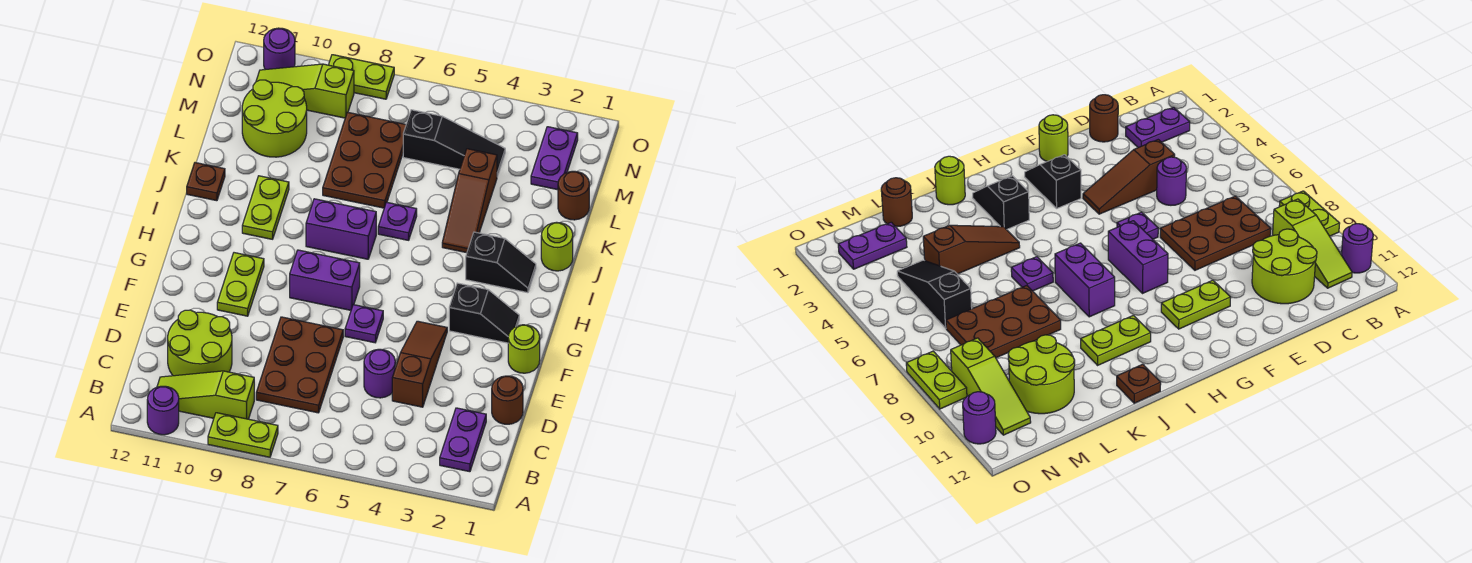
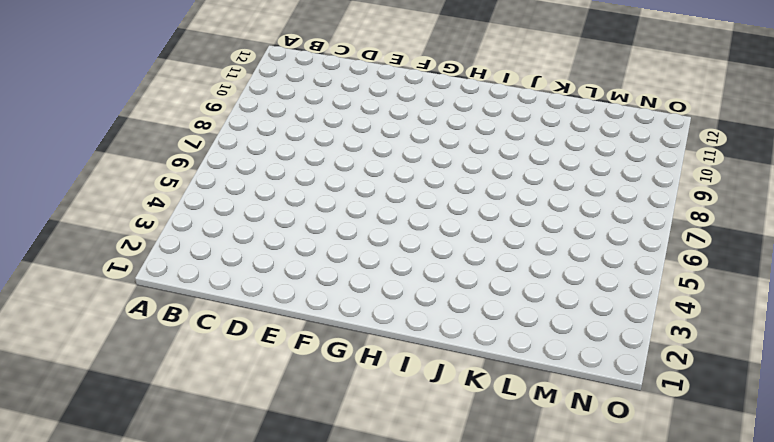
none -> lime plate A8:A9 level 1
none -> purple round brick A11 level 1
none -> purple plate B2:C2 level 1

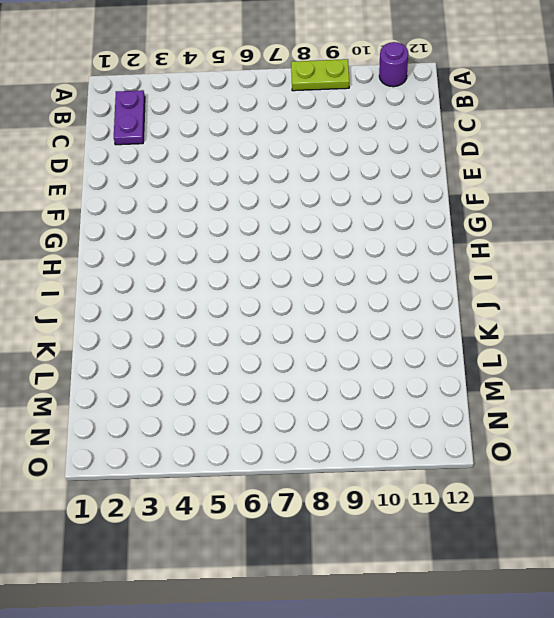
none -> lime slope B9:B11 level 1 top 9
none -> brown plate C7:E8 level 1
none -> lime round brick C10:D11 level 1

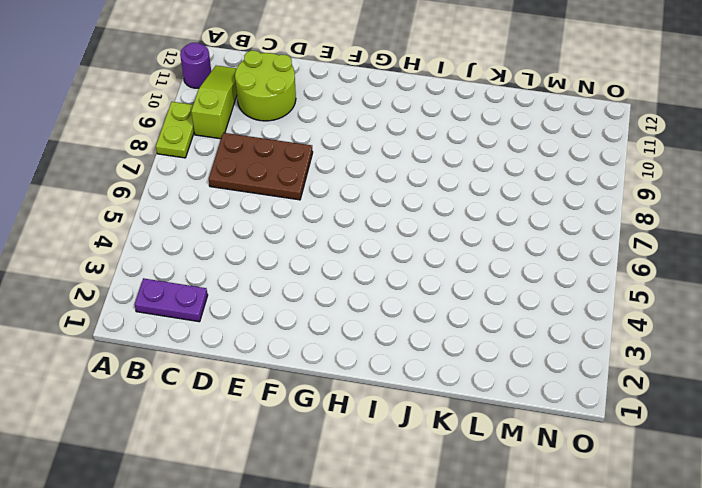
none -> brown round brick D1 level 1
none -> brown slope D4:F4 level 1 top D
none -> purple round brick D5 level 1

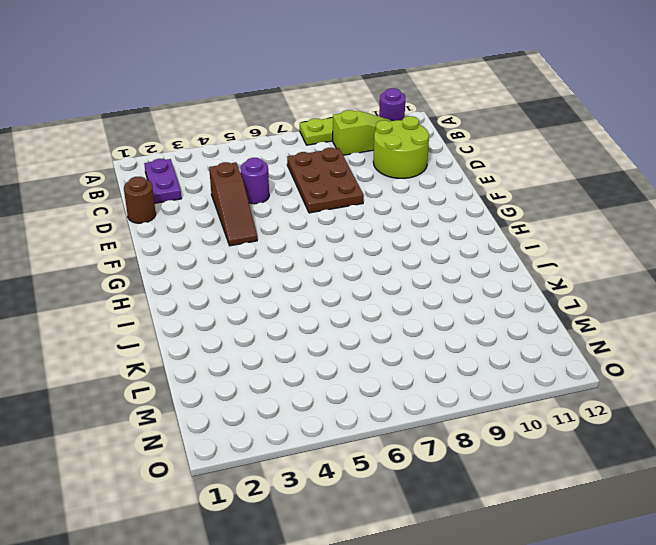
none -> lime round brick F1 level 1
none -> purple plate F6 level 1
none -> lime plate F10:G10 level 1

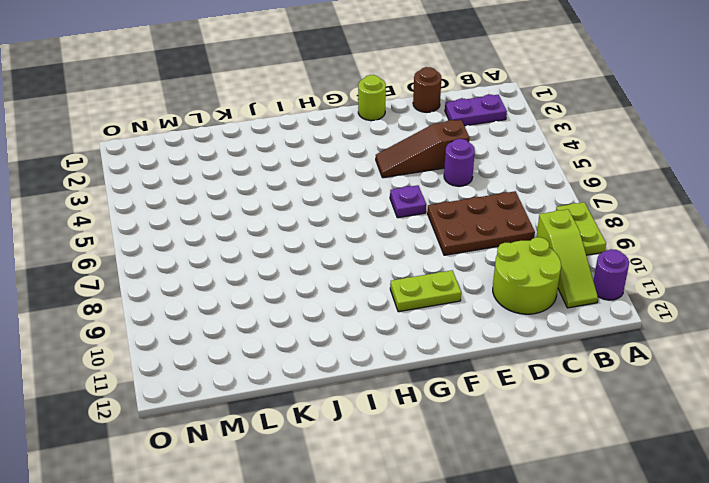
none -> black slope G2:G3 level 1 top 3
none -> purple brick G7:G8 level 1
none -> black slope I2:I3 level 1 top 3

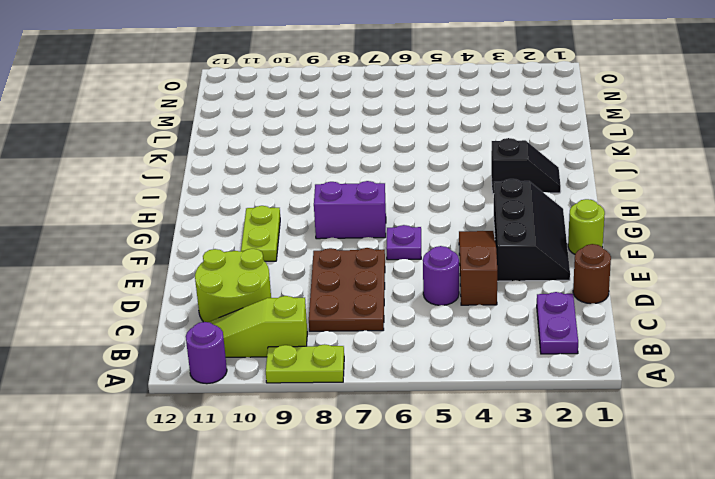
black slope E2:G3 level 1 top 3 -> black slope G2:G3 level 1 top 3
none -> purple brick I7:I8 level 1
none -> lime plate I10:J10 level 1
none -> lime round brick J1 level 1

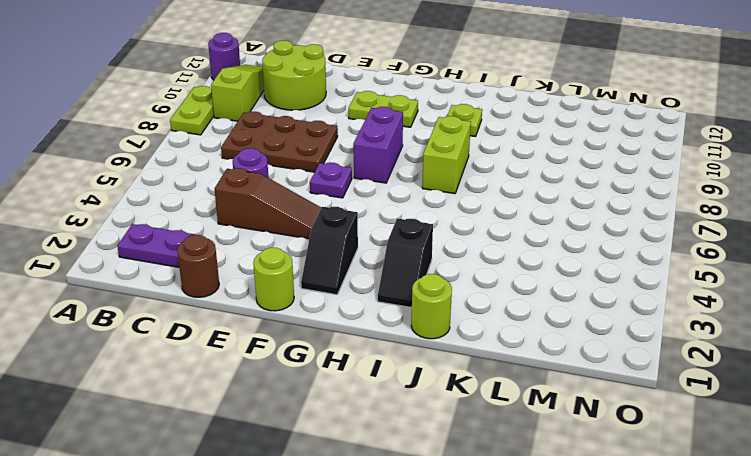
lime brick I7:I8 level 1 -> purple brick I7:I8 level 1
lime plate I10 level 1 -> lime plate I10:J10 level 1
none -> brown slope J4:L4 level 1 top L
none -> purple plate J6 level 1
none -> brown plate J12 level 1

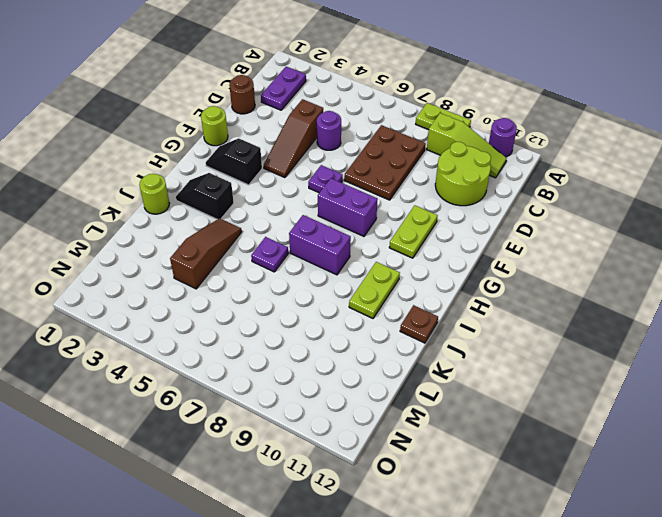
none -> brown plate K7:M8 level 1
none -> brown round brick L1 level 1
none -> lime round brick L10:M11 level 1

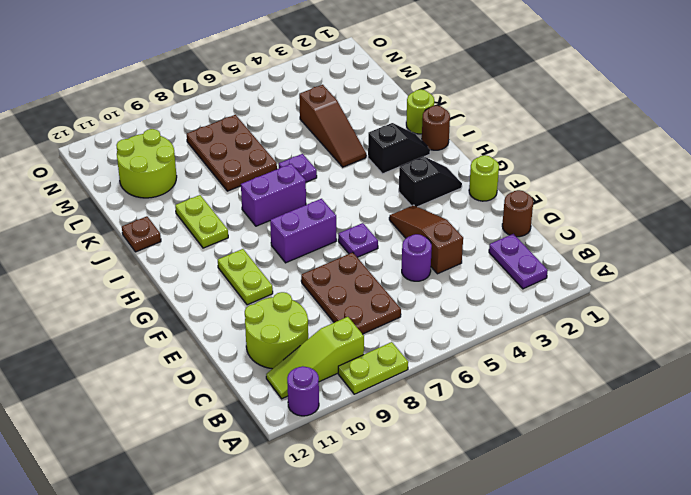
brown round brick I1 level 1 -> brown round brick L1 level 1
none -> purple plate M2:N2 level 1
none -> black slope M4:M6 level 1 top 6
none -> lime slope N9:N11 level 1 top 9

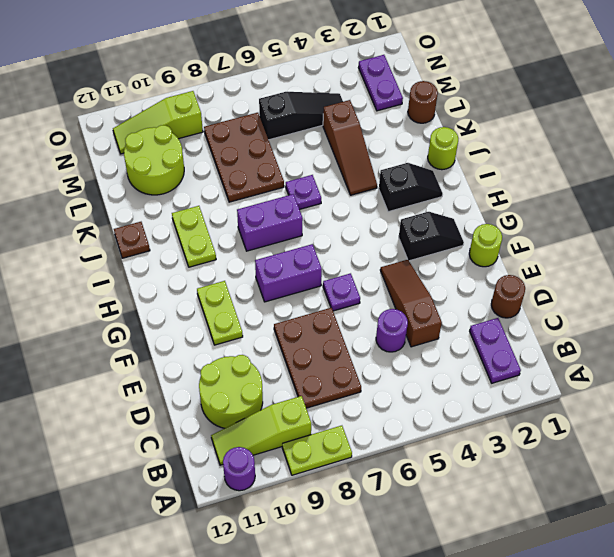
none -> lime plate O8:O9 level 1
none -> purple round brick O11 level 1

